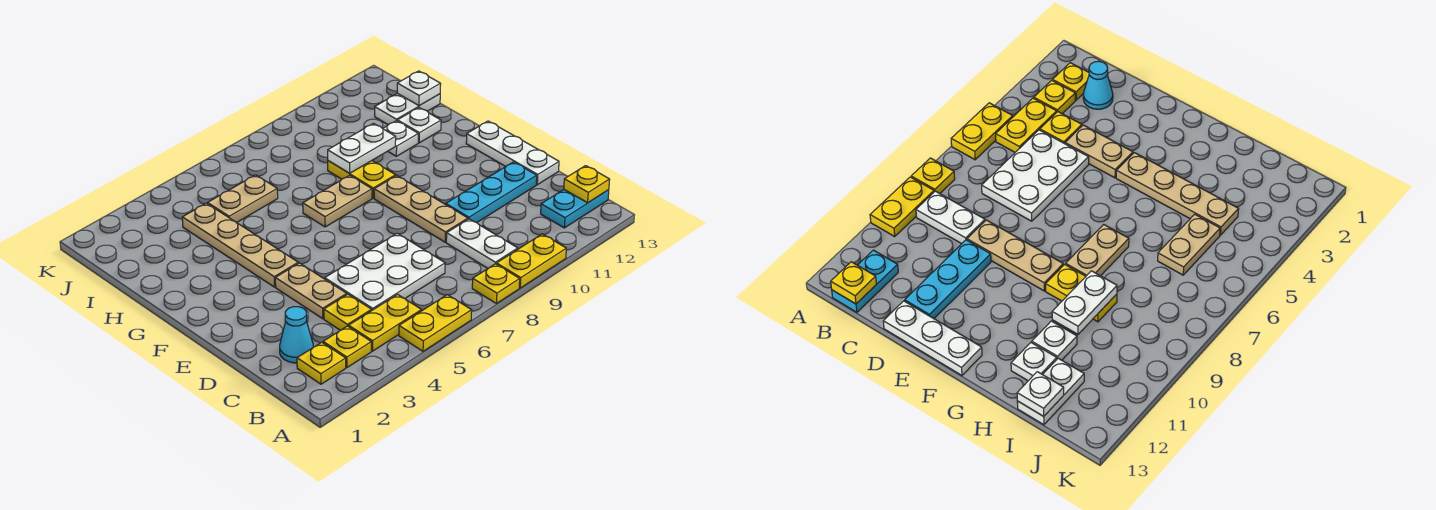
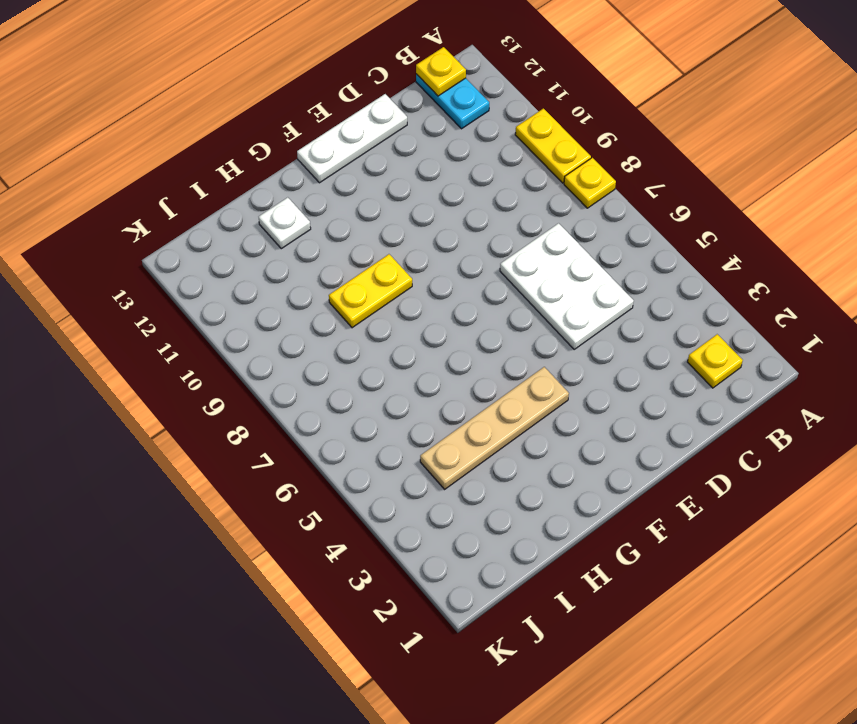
none -> yellow plate A5:A6 level 1
none -> yellow plate B3 level 1
none -> yellow plate B4:B5 level 1

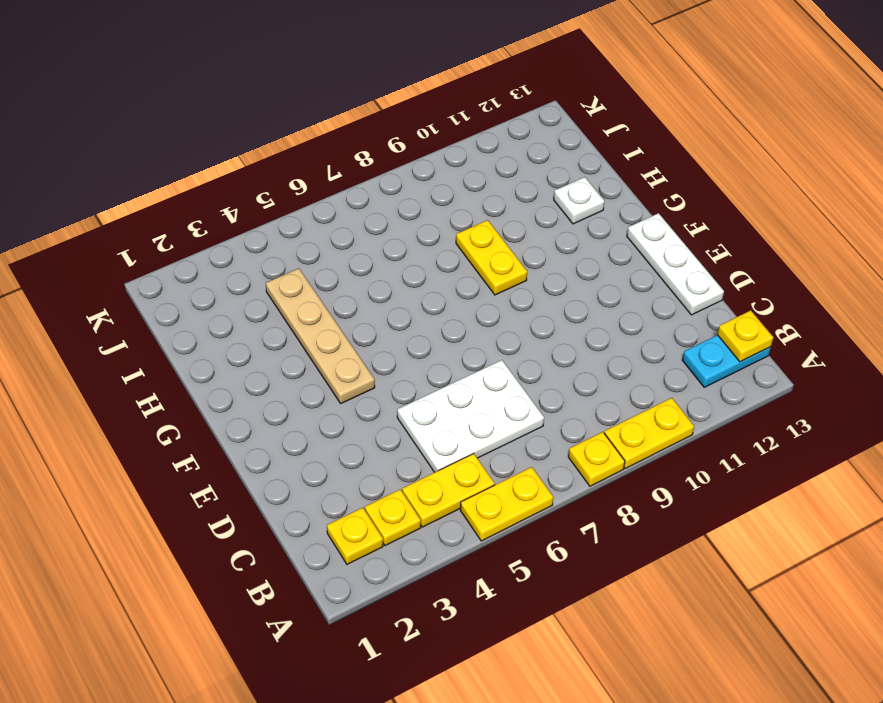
none -> white plate B9:C9 level 1
none -> cyan cone C2 level 1
none -> yellow plate C4 level 1

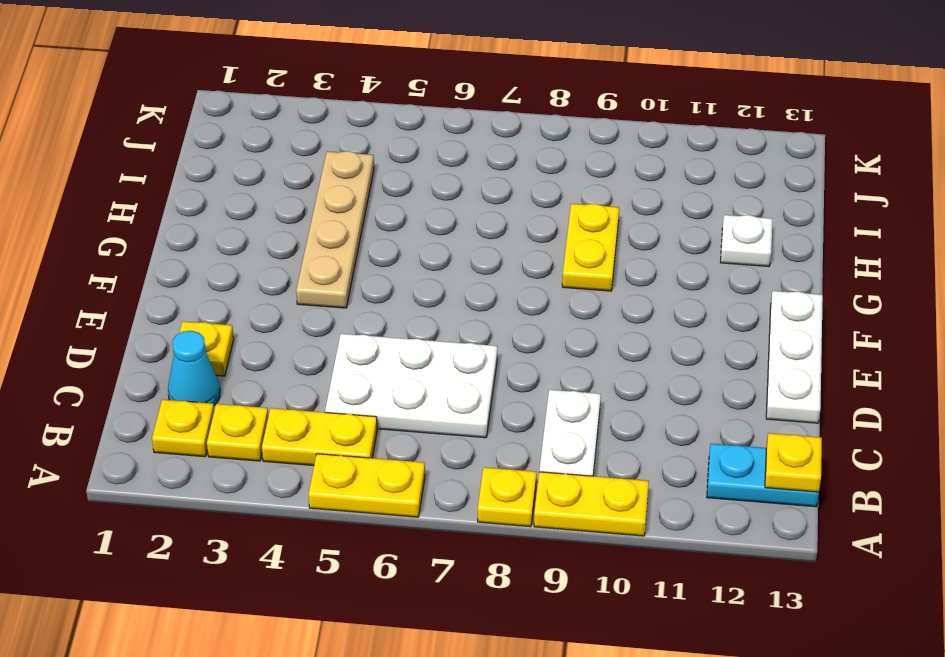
yellow plate D2 level 1 -> yellow plate C4 level 1
none -> tan plate D4:E4 level 1
none -> tan plate D9:F9 level 1
none -> cyan plate D10:D12 level 1

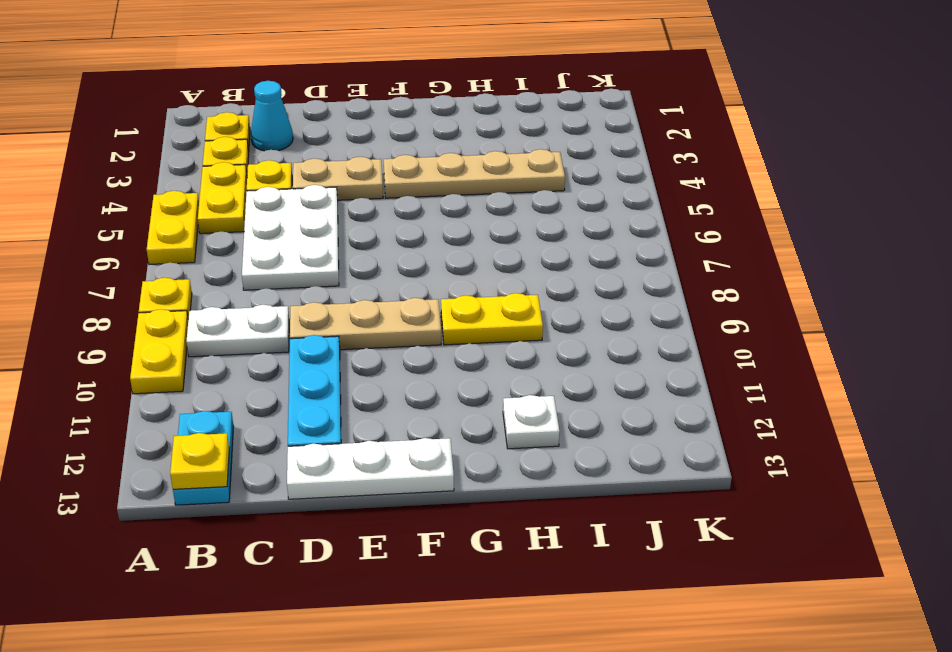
none -> tan plate G7:G8 level 1
none -> white plate H11 level 1
none -> tan plate I5:I6 level 1

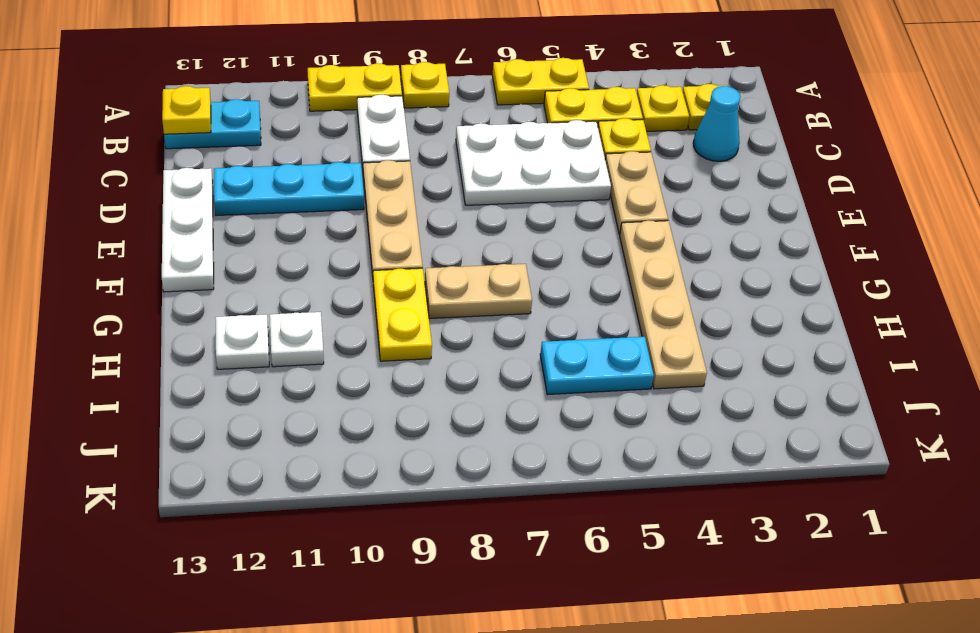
cyan plate I5:I6 level 1 -> tan plate I5:I6 level 1
none -> white plate I12:I13 level 1
none -> white plate H9:H10 level 2
none -> white plate I13 level 2

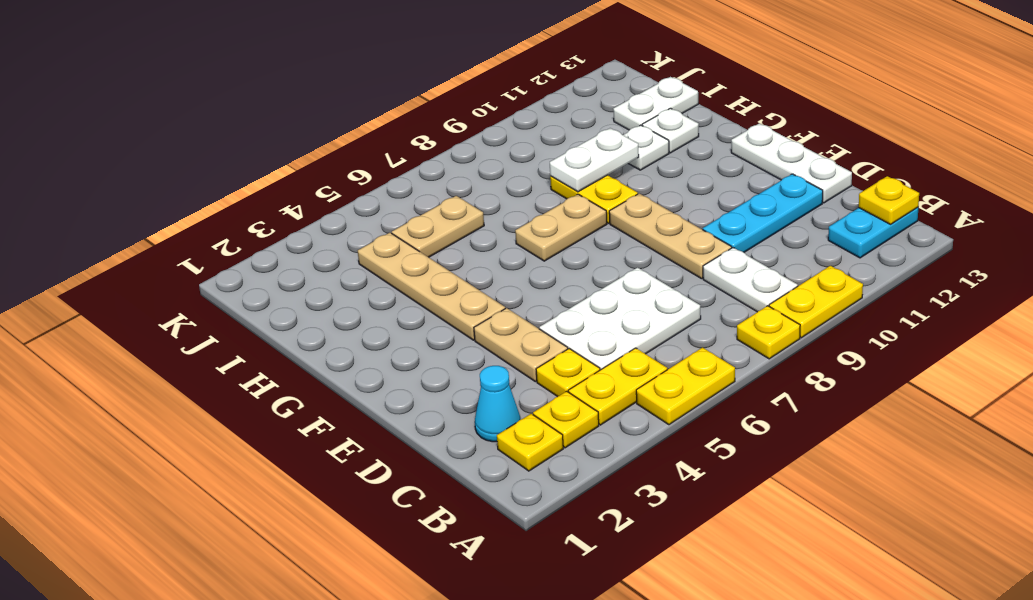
none -> white plate I13 level 2

